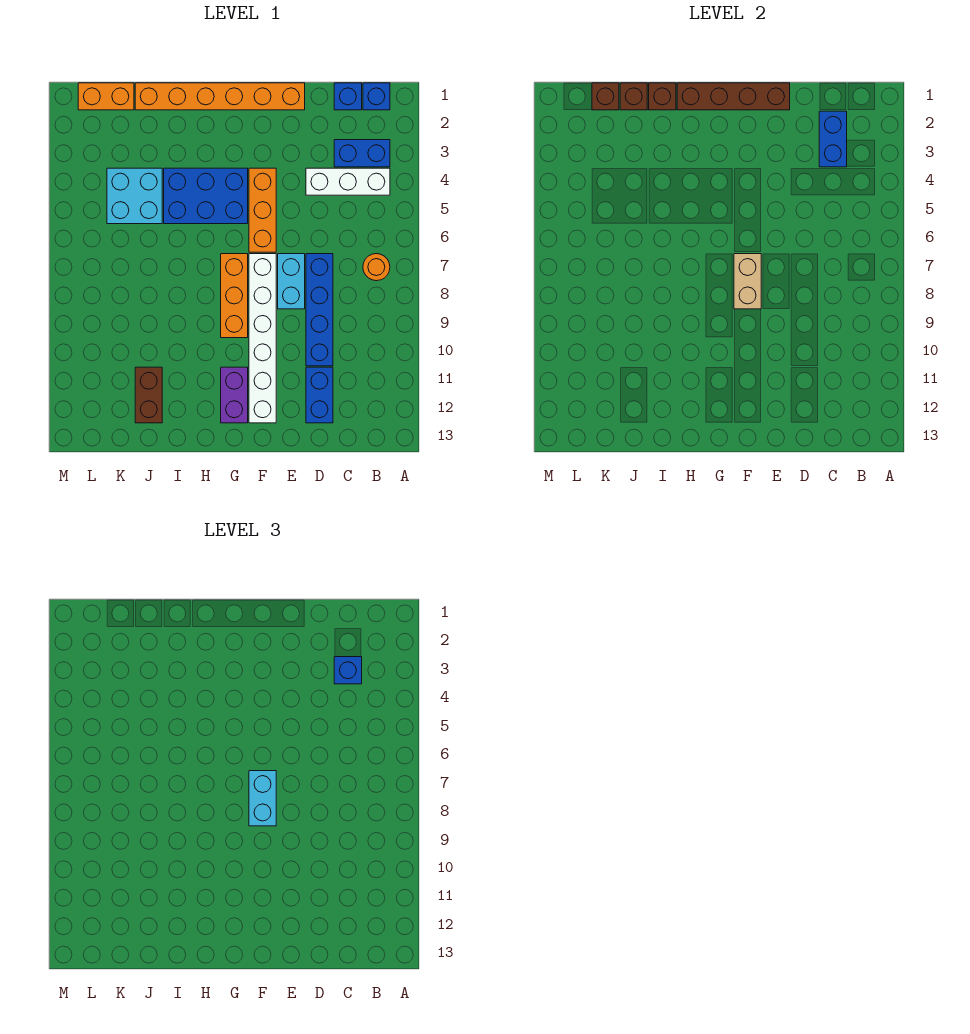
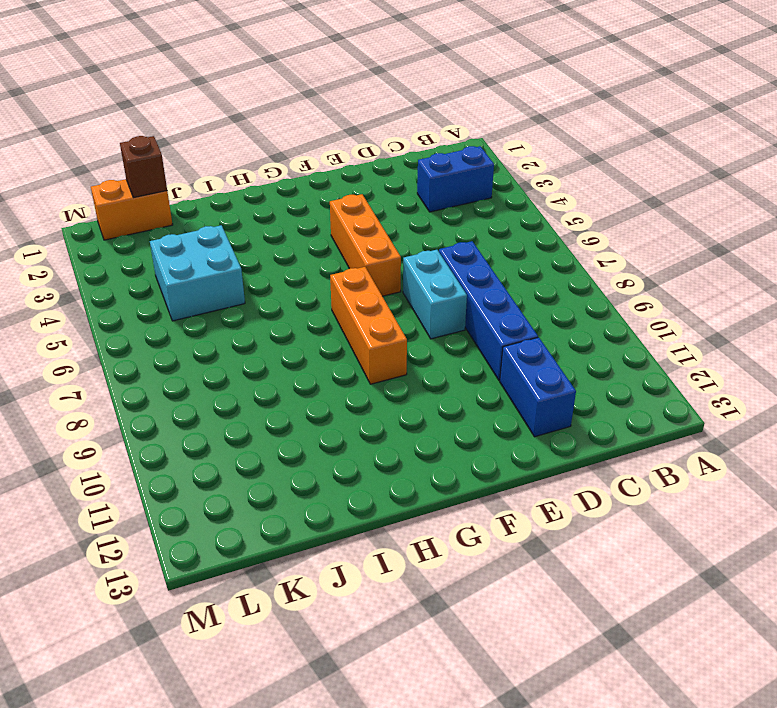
none -> blue brick B1 level 1
none -> white brick B4:D4 level 1
none -> orange round brick B7 level 1

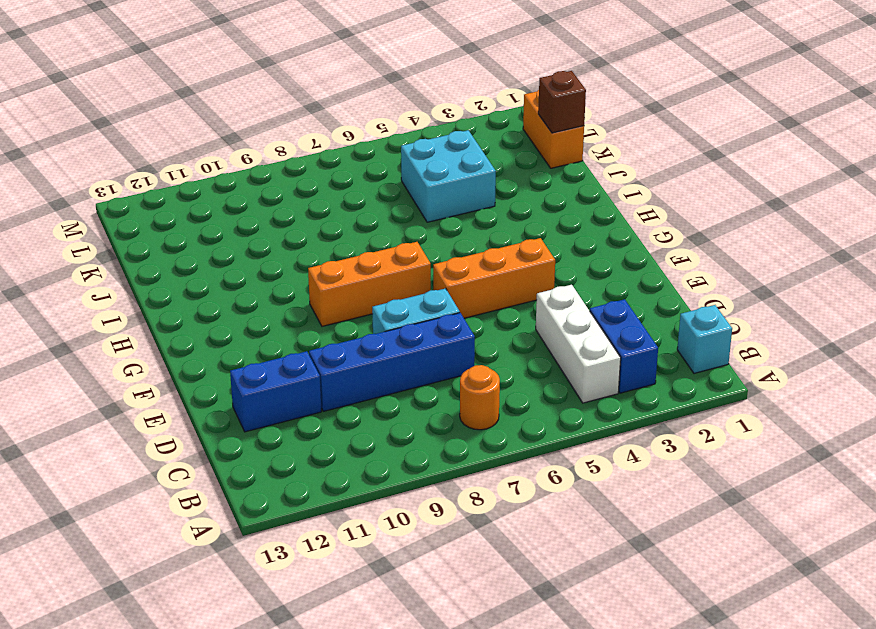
cyan brick B1 level 1 -> blue brick B1 level 1
none -> blue brick C1 level 1
none -> orange brick E1:J1 level 1
none -> white brick F7:F12 level 1

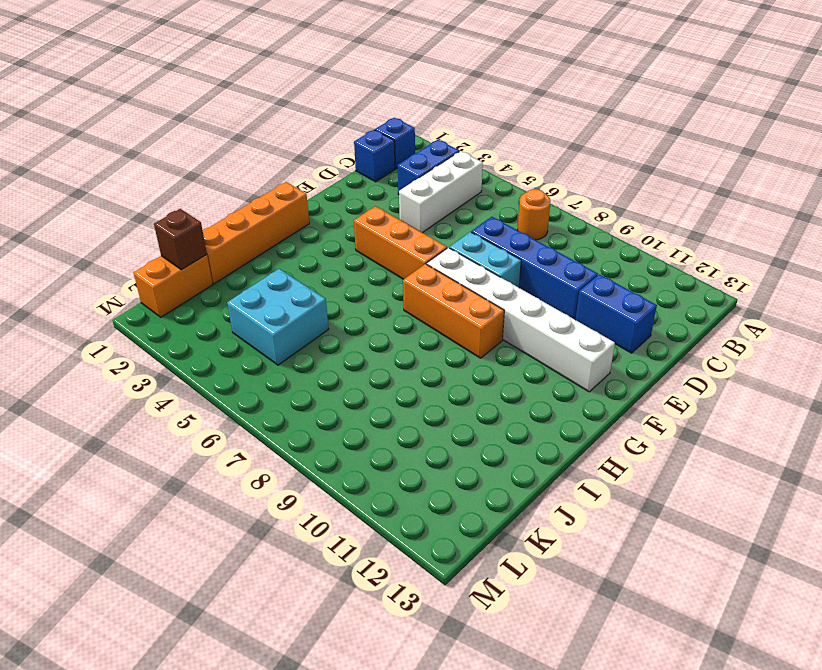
orange brick G1:J1 level 1 -> orange brick E1:J1 level 1
none -> blue brick G4:I5 level 1
none -> purple brick G11:G12 level 1
none -> brown brick J11:J12 level 1

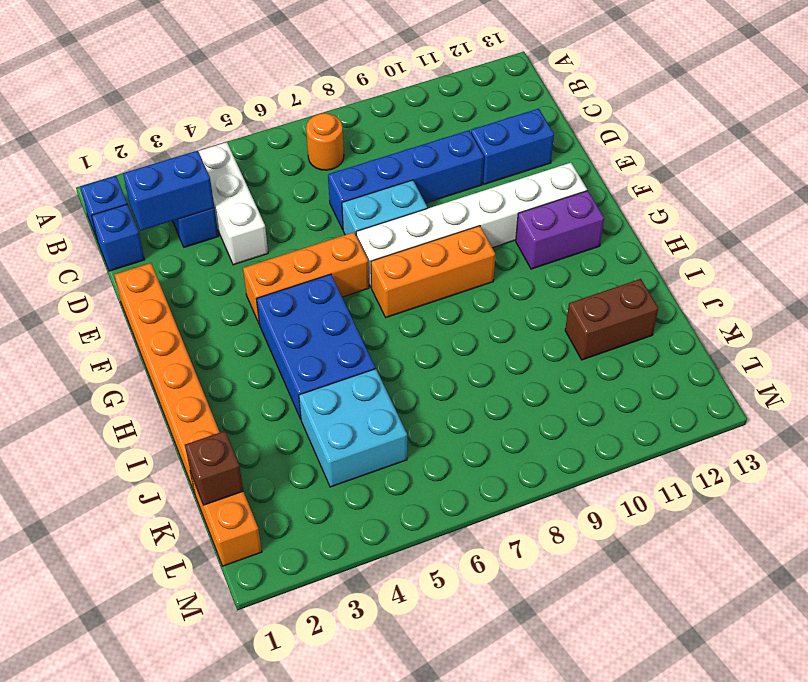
none -> brown brick E1:H1 level 2
none -> tan brick F7:F8 level 2
none -> brown brick I1 level 2

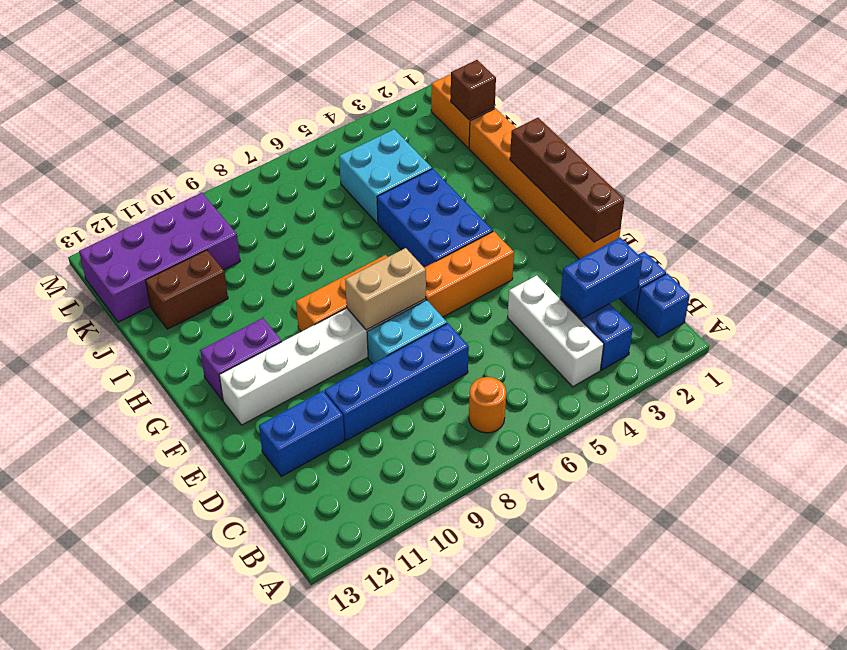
purple brick K10:L13 level 1 -> none
none -> brown brick I1 level 2
none -> brown brick J1 level 2
none -> blue brick C3 level 3

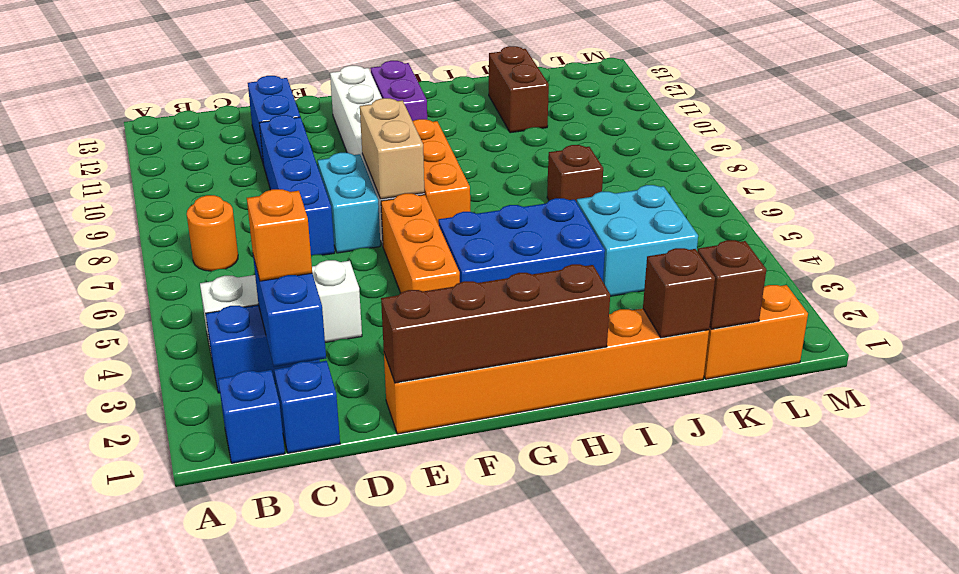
orange brick C3 level 3 -> blue brick C3 level 3
brown brick J7 level 1 -> brown brick I1 level 2
none -> cyan brick F7:F8 level 3

